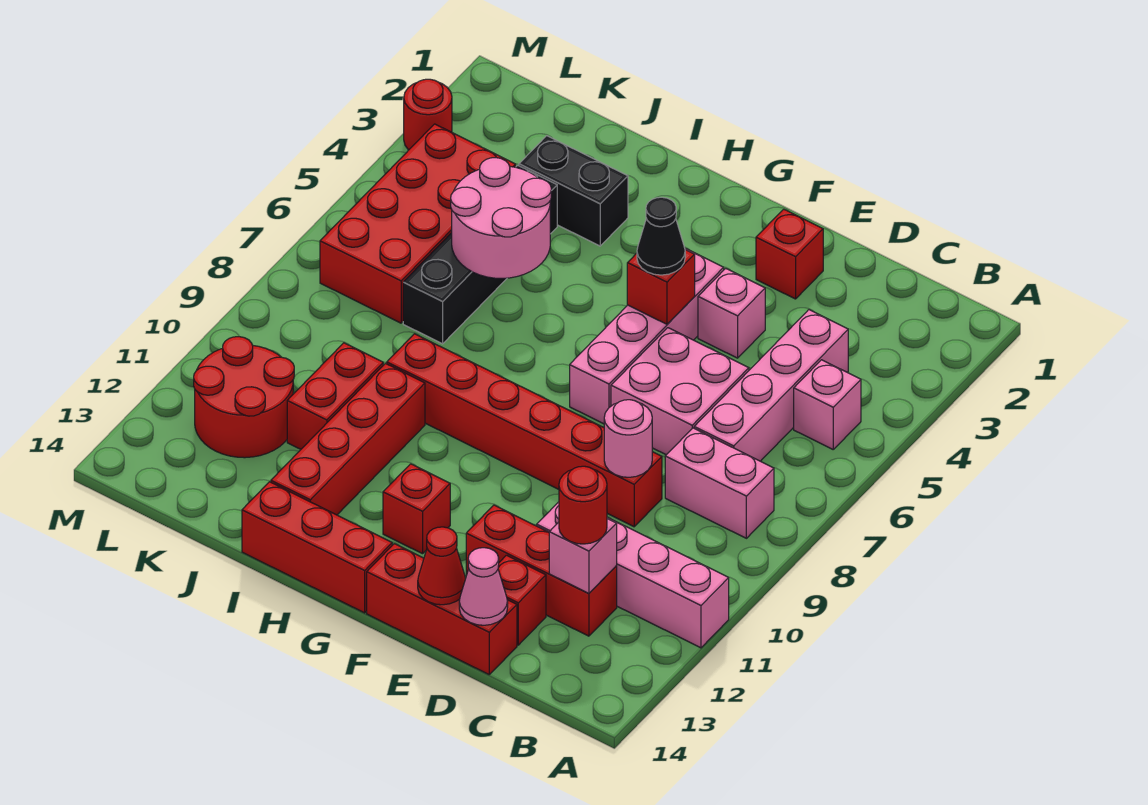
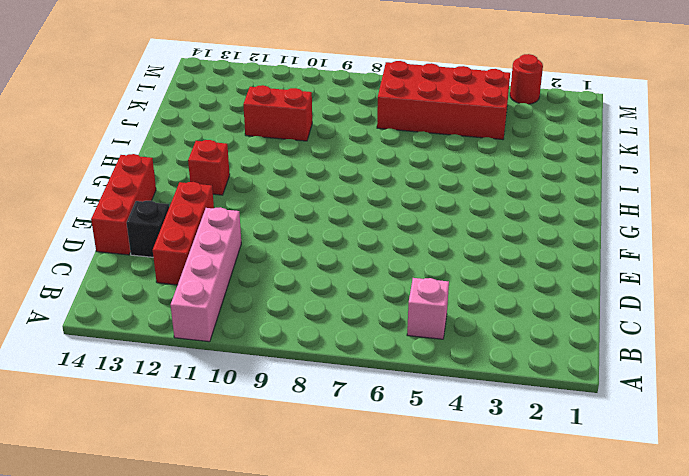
black brick D13 level 1 -> red brick D13 level 1
none -> pink brick B8:C8 level 1
none -> pink brick C4:C7 level 1
none -> pink brick D6:E7 level 1

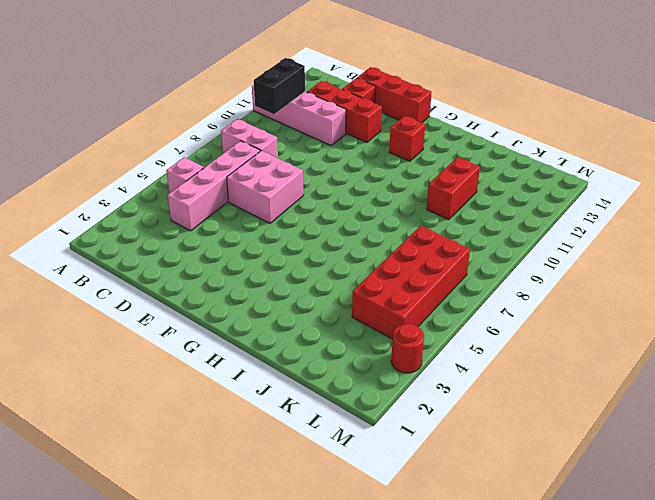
black brick B10:B11 level 2 -> black brick I3:J3 level 1
none -> red brick D9:I9 level 1
none -> red brick E2 level 1
none -> pink brick E4 level 1

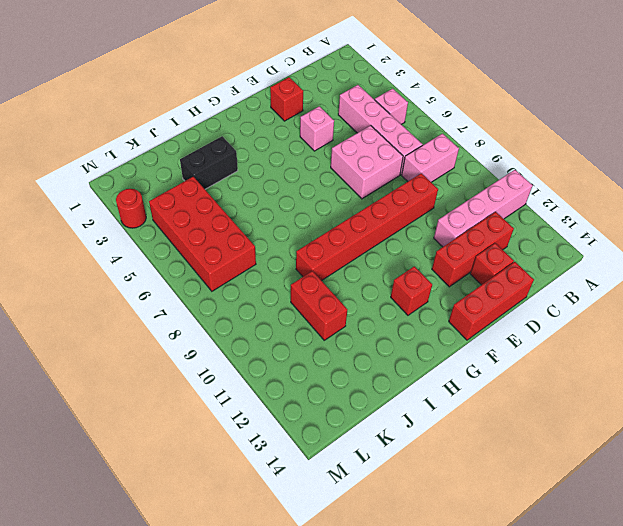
none -> pink brick F4:F7 level 1
none -> red brick G14:I14 level 1
none -> red brick I10:I13 level 1

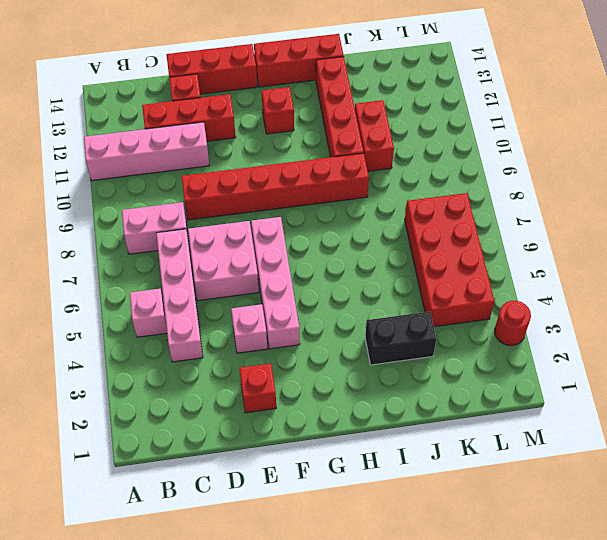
none -> black brick J4:J7 level 1
none -> red round brick K11:L12 level 1
none -> pink brick C12 level 2

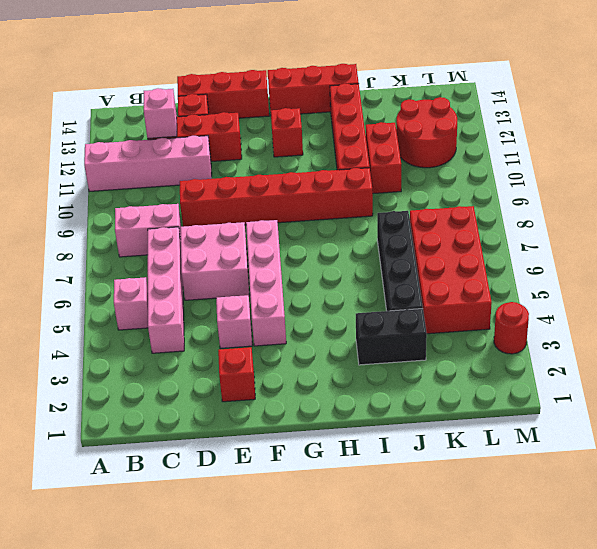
none -> pink round brick D9 level 2
none -> pink cone D14 level 2
none -> red cone E14 level 2

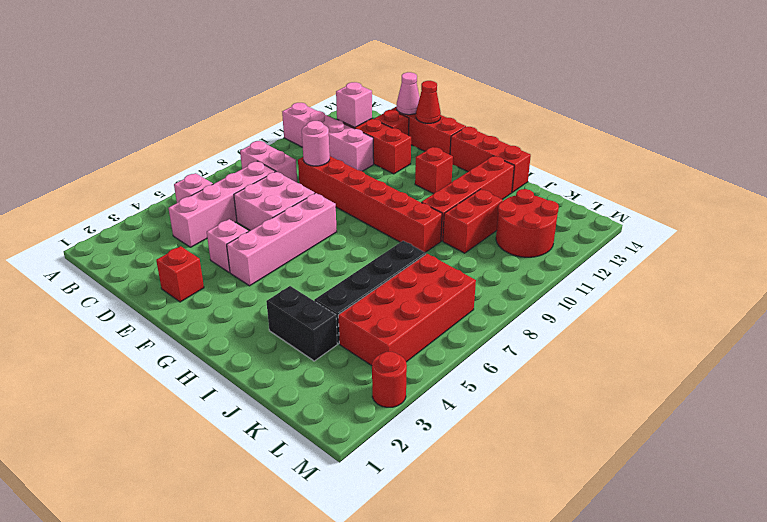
none -> red brick F5 level 2
none -> pink round brick I5:J6 level 2
none -> red round brick C12 level 3

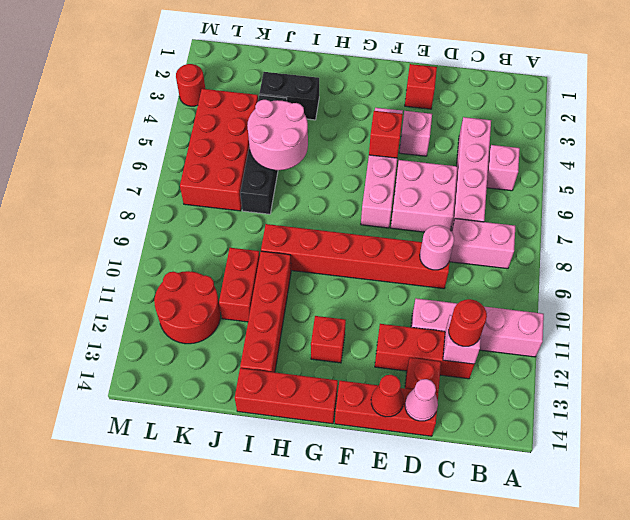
none -> black cone F5 level 3

